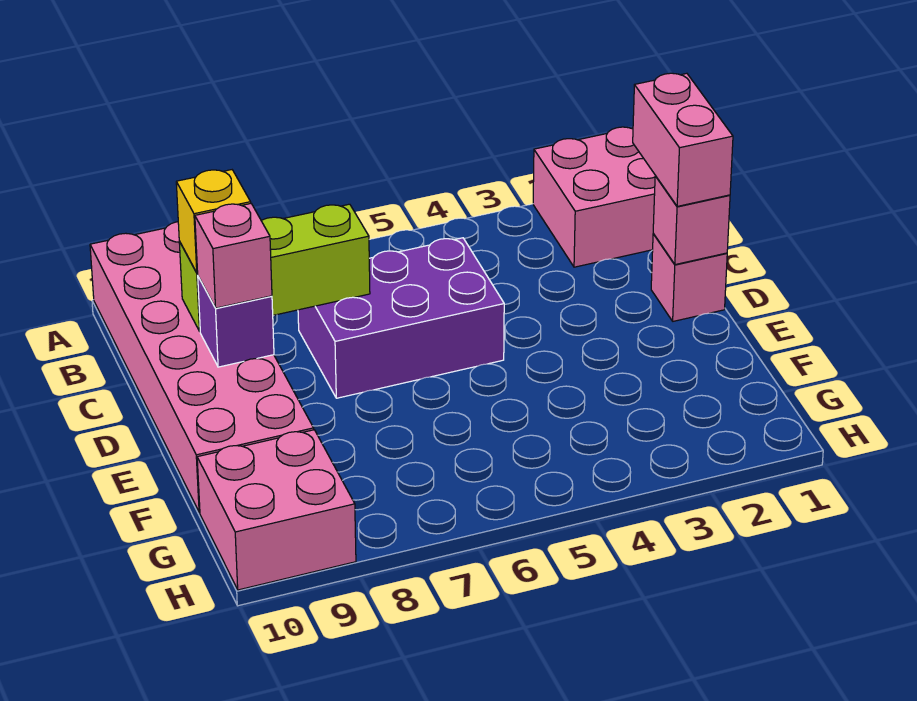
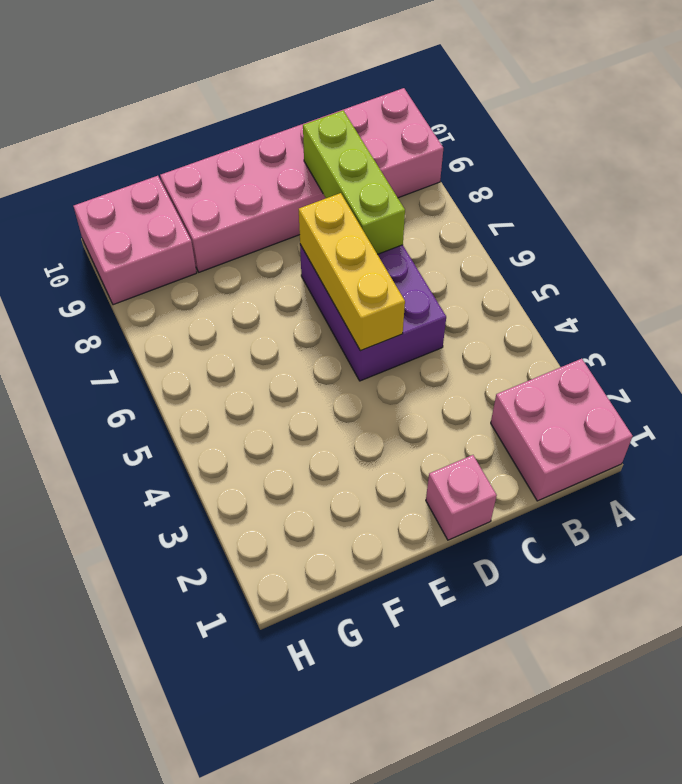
yellow brick D5:D7 level 2 -> none
none -> pink brick D1 level 2
none -> purple brick D9 level 2

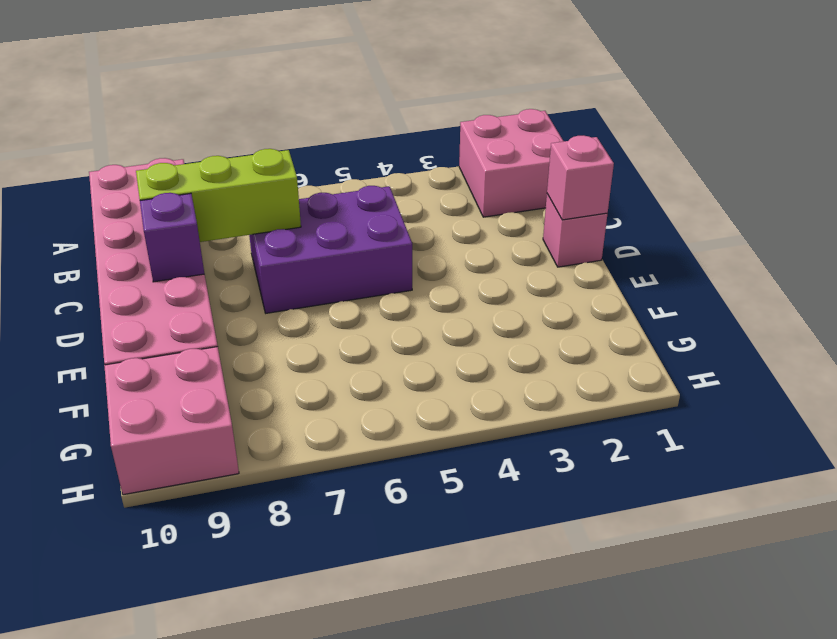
none -> pink brick C1:D1 level 3
none -> yellow brick C9 level 3

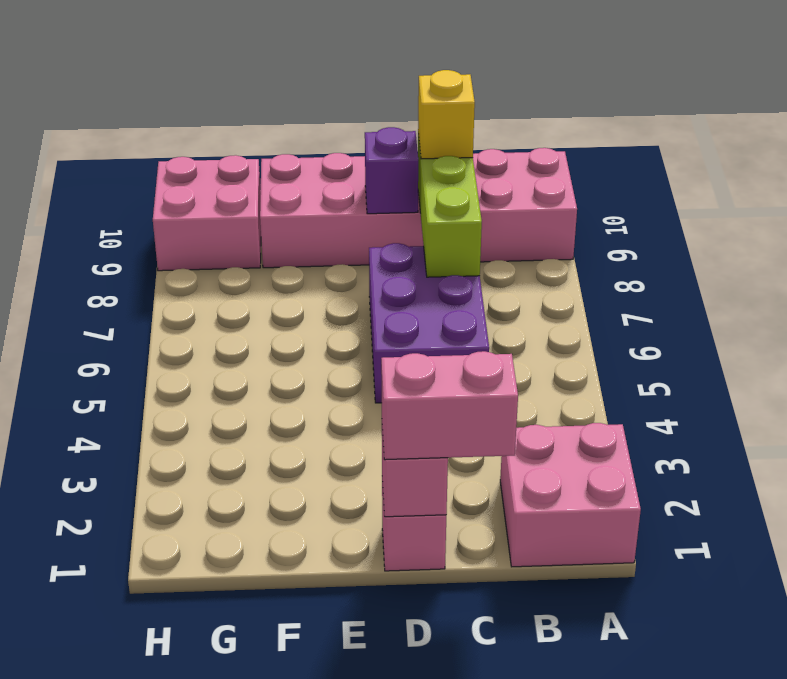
none -> pink brick D9 level 3

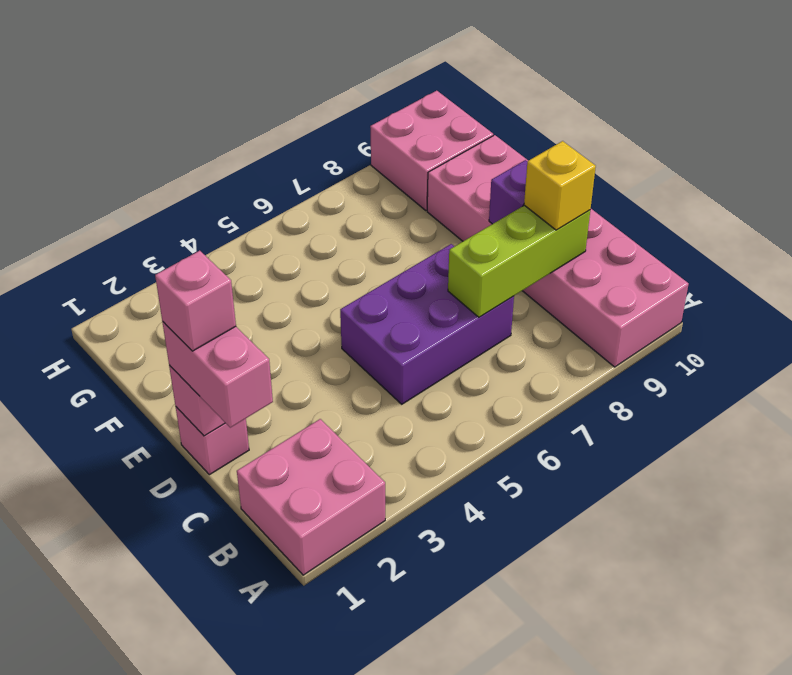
pink brick D1 level 4 -> pink brick D9 level 3

